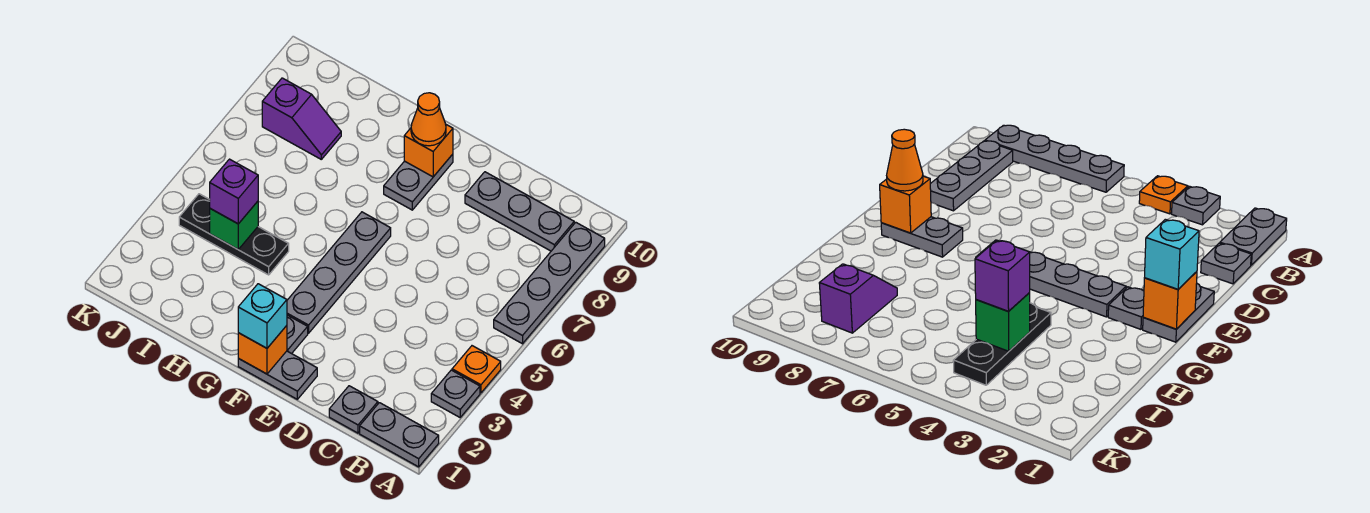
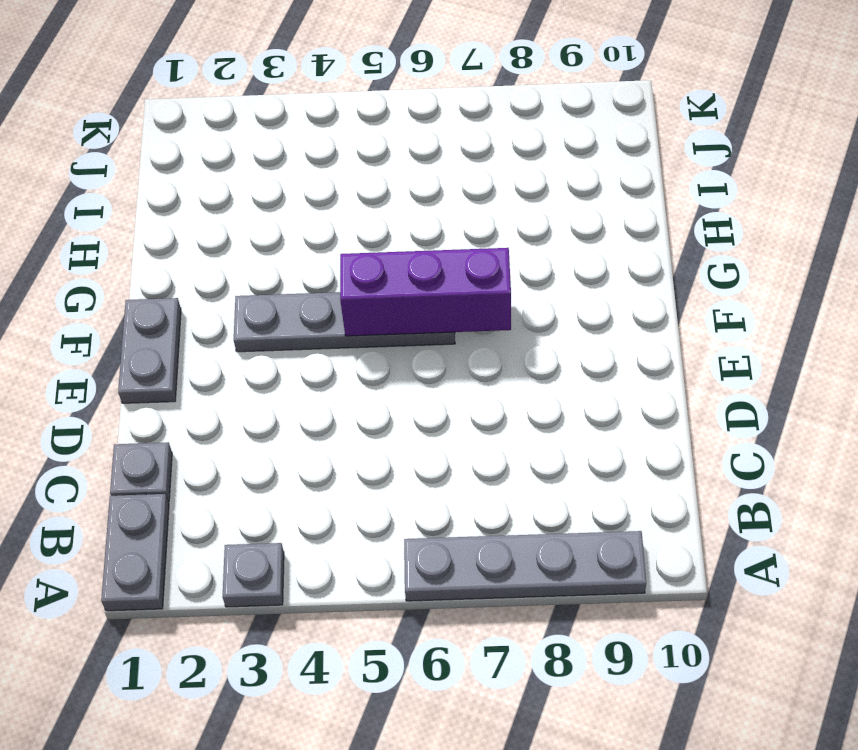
purple brick F5:F7 level 2 -> none
none -> orange plate A4 level 1
none -> grey plate B9:D9 level 1
none -> grey plate F2 level 1

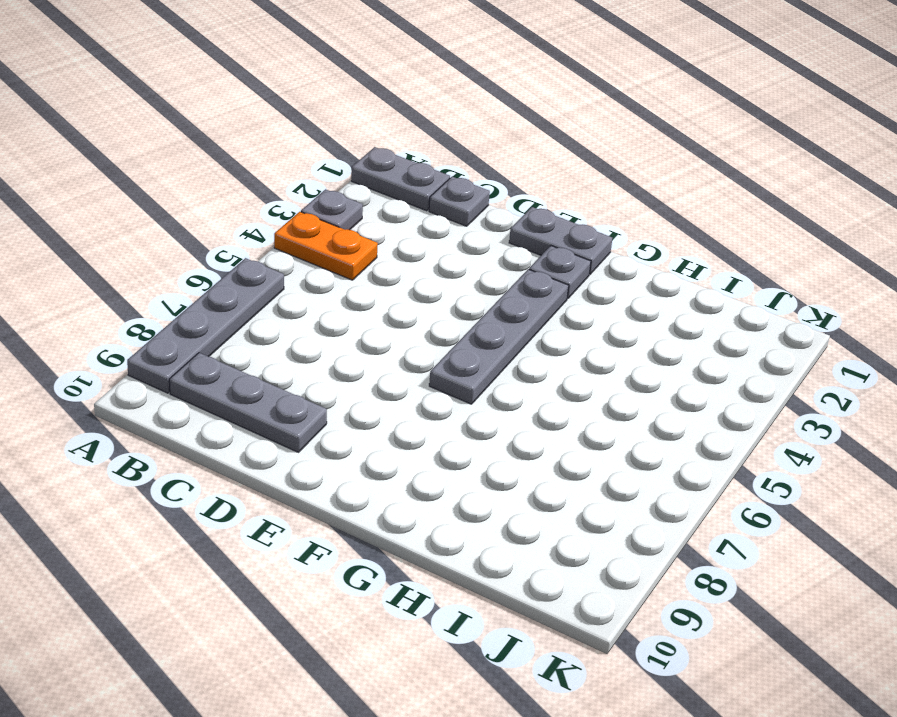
orange plate A4:B4 level 1 -> orange plate A4 level 1
none -> grey plate F8:F9 level 1
none -> black plate H4:J4 level 1
none -> purple slope I8:J8 level 1 top J

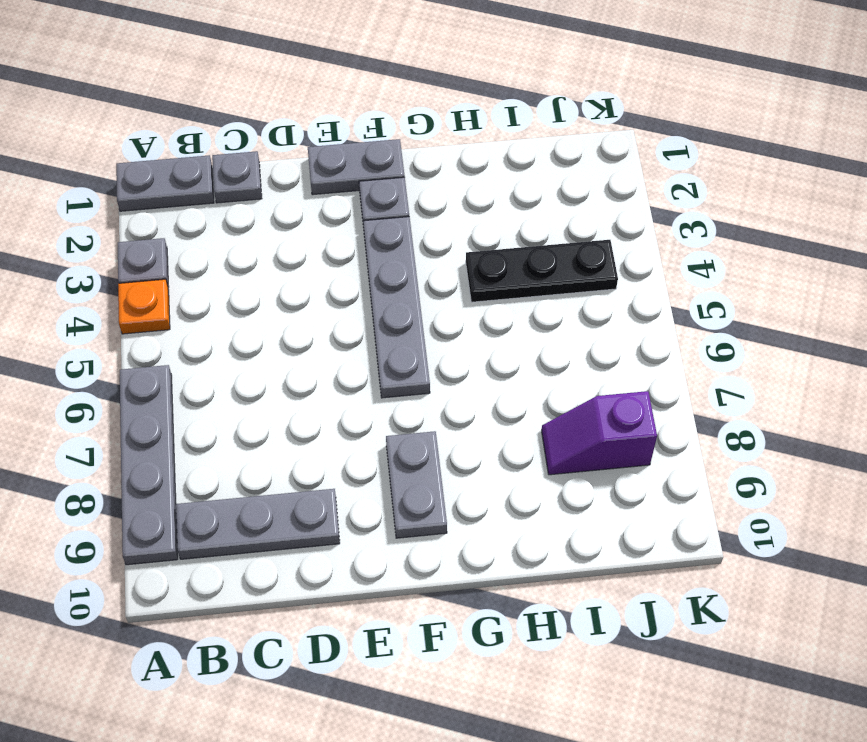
none -> orange brick F1 level 2
none -> orange brick F9 level 2
none -> green brick I4 level 2

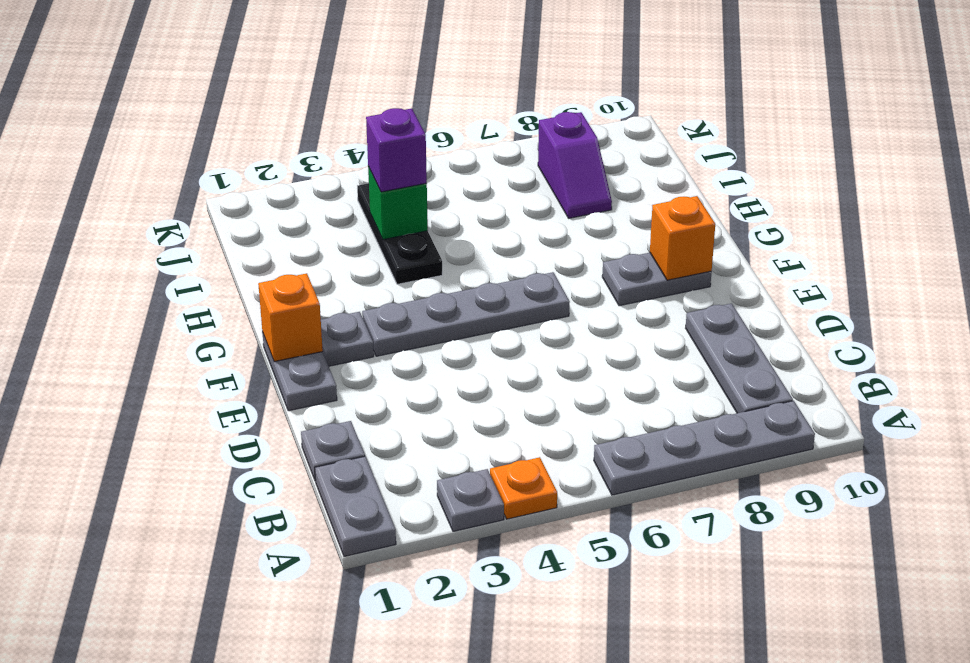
none -> cyan brick F1 level 3
none -> orange cone F9 level 3

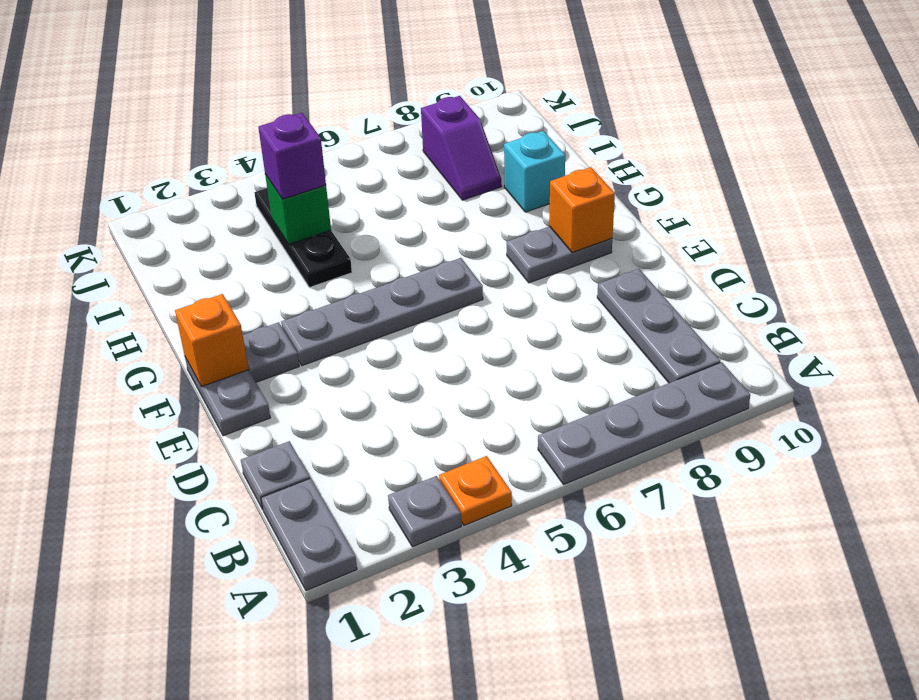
cyan brick H9 level 1 -> cyan brick F1 level 3
none -> orange cone F9 level 3

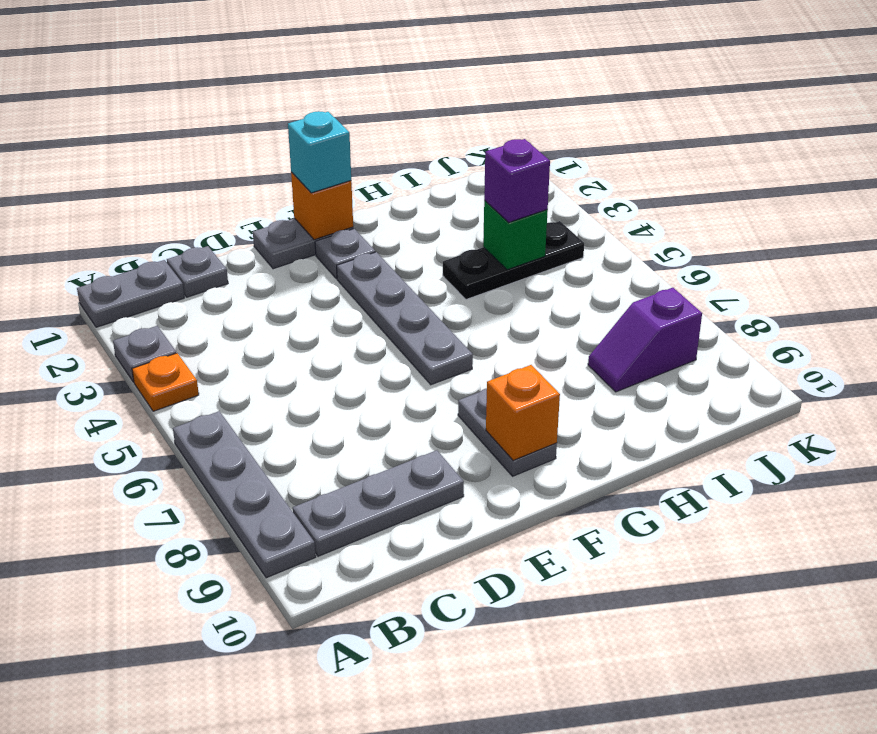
none -> orange cone F9 level 3

